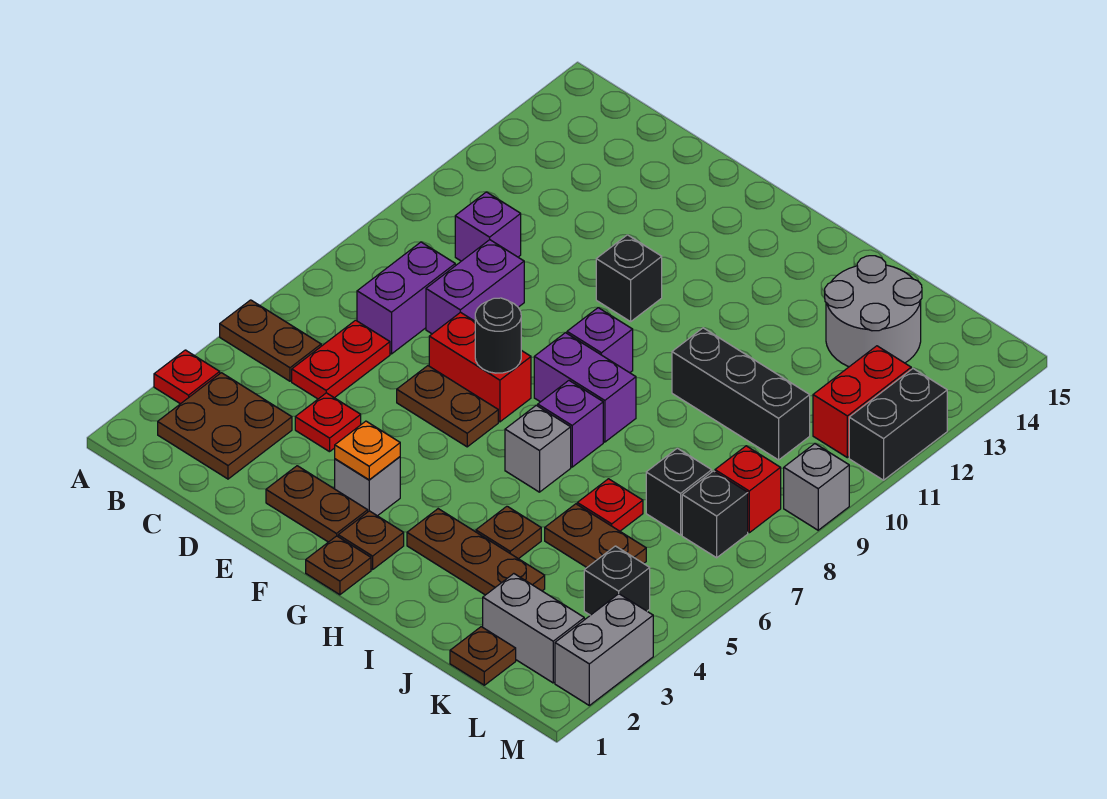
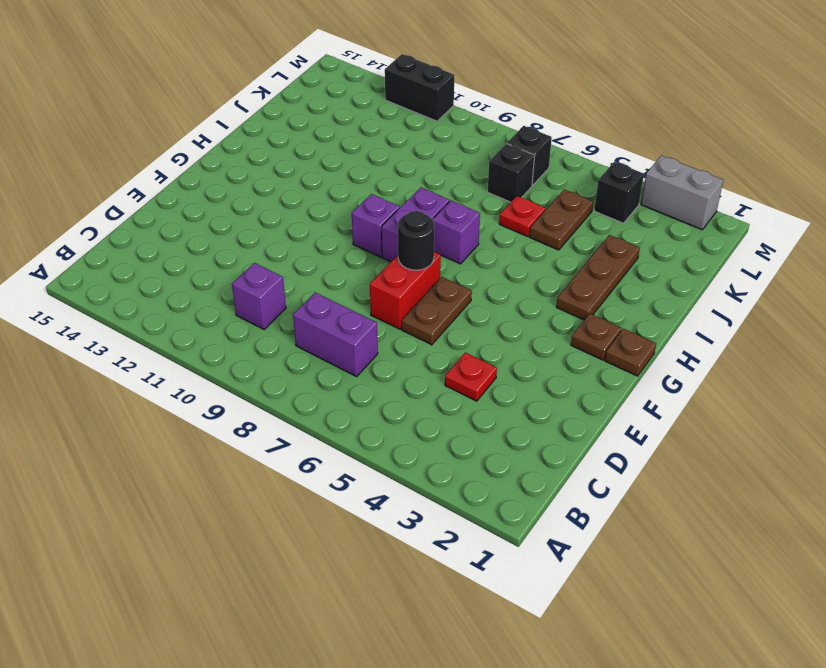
none -> red plate A3 level 1
none -> brown plate A5:B5 level 1
none -> brown plate B2:C3 level 1
none -> red plate C5:C6 level 1

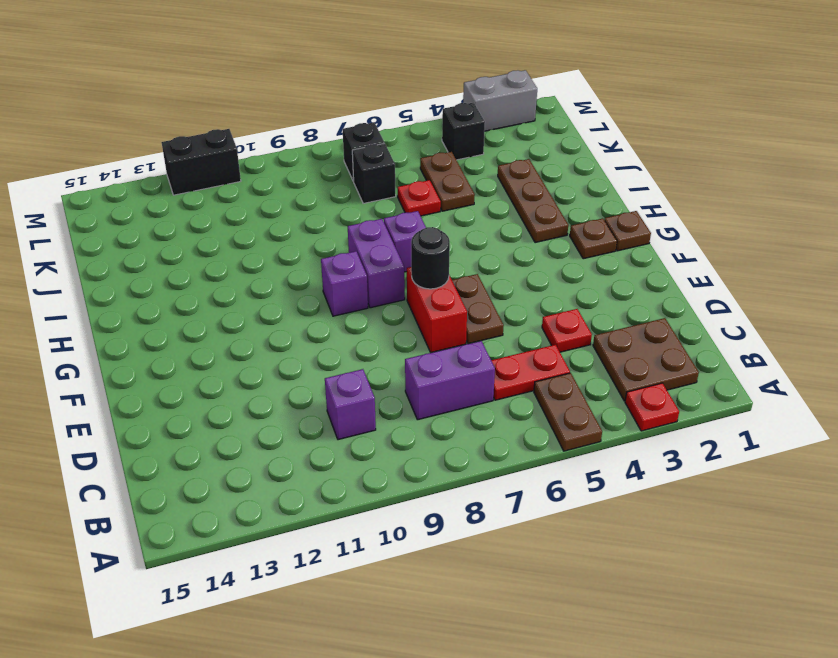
none -> purple brick D8:D9 level 1
none -> brown plate E2:F2 level 1
none -> grey brick F3 level 1
none -> black brick F11 level 1

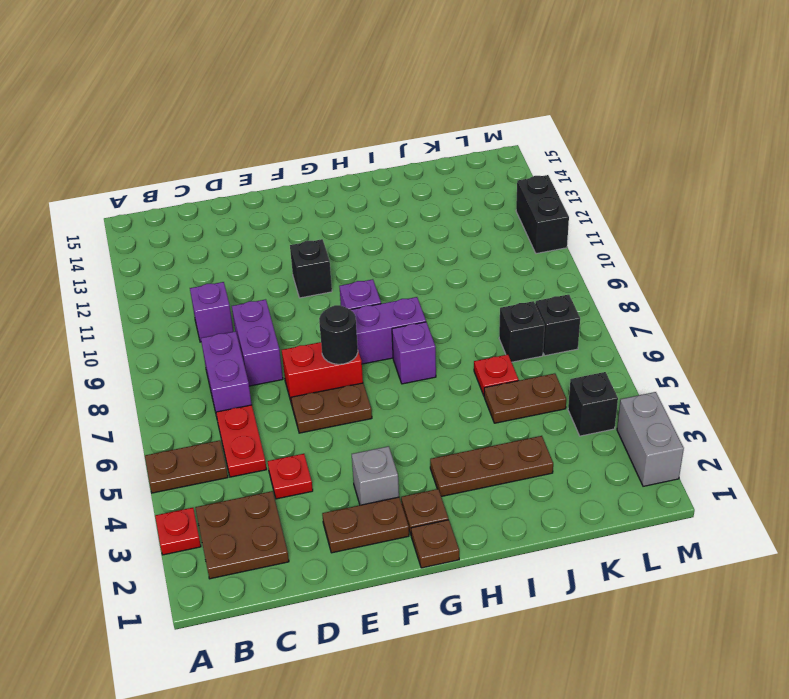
none -> grey brick H6 level 1
none -> brown plate I4 level 1
none -> black brick I10:K10 level 1
none -> grey round brick J13:K14 level 1

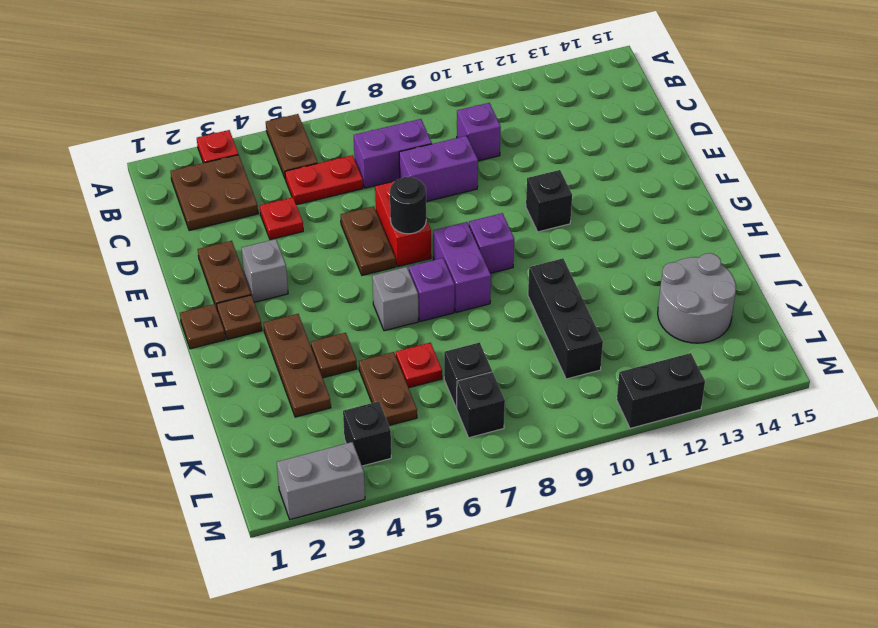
none -> brown plate K1 level 1
none -> grey brick K2:L2 level 1
none -> red brick L8 level 1
none -> red brick L11:L12 level 1

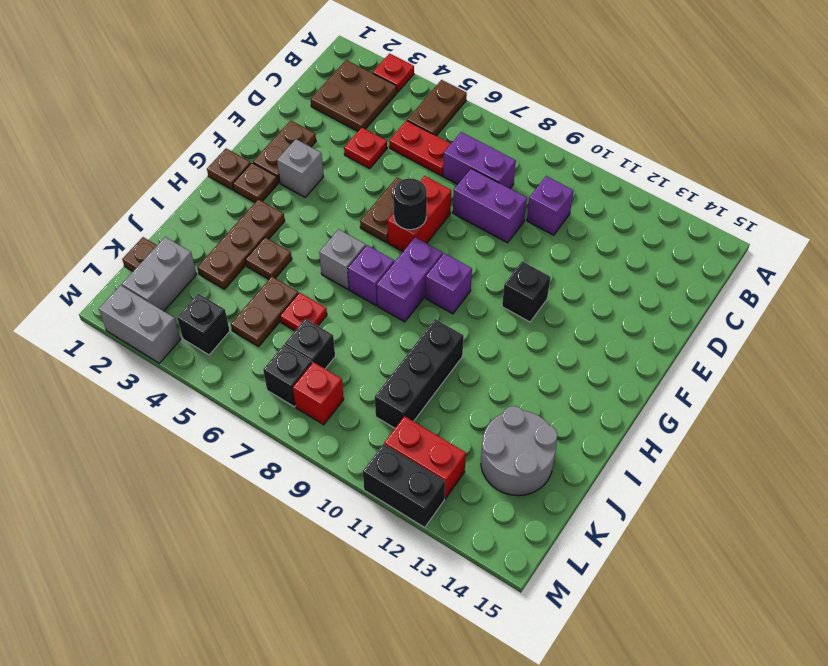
none -> grey brick M9 level 1
none -> orange plate F3 level 2

